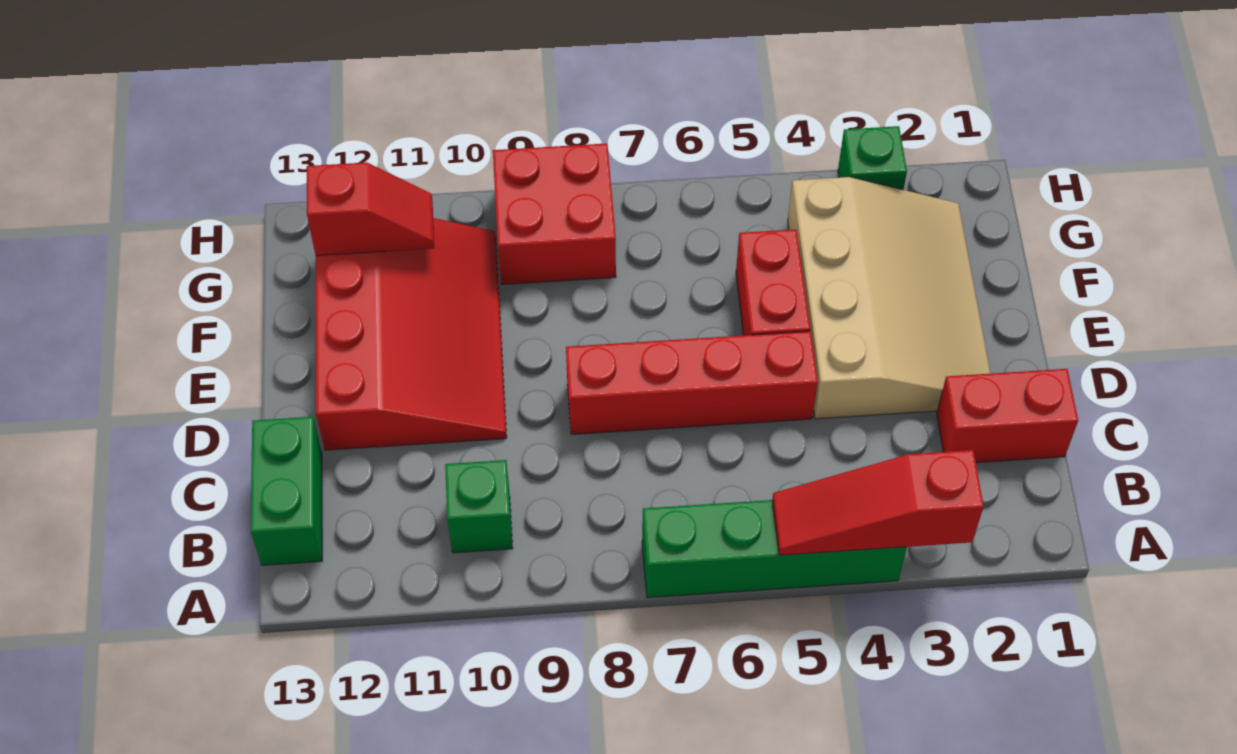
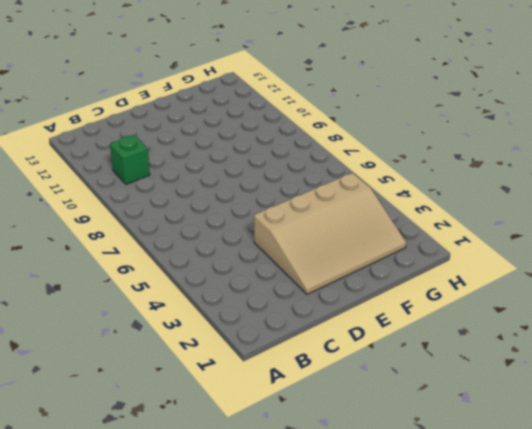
none -> green brick A4:A7 level 1
none -> green brick B13:C13 level 1
none -> red brick C1:C2 level 1

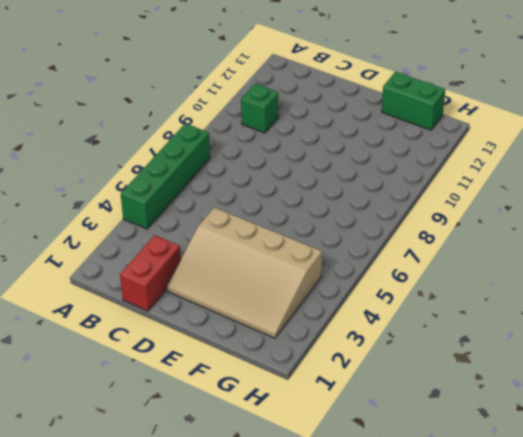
green brick F13:G13 level 1 -> green brick B13:C13 level 1
none -> red brick D5:D8 level 1
none -> red slope D10:G12 level 1 top 12
none -> red brick E5:F5 level 1

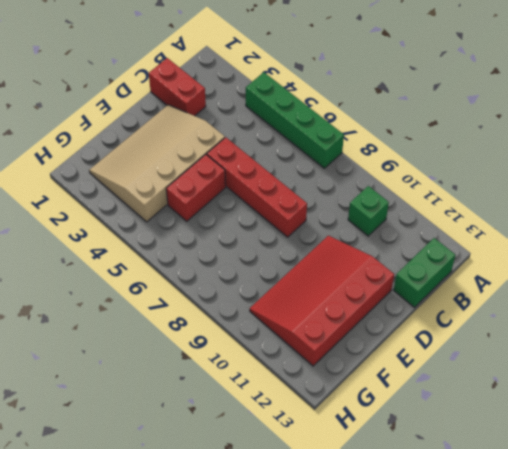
none -> red brick G8:H9 level 1
none -> green brick H3 level 1
none -> red slope A3:A5 level 2 top 3

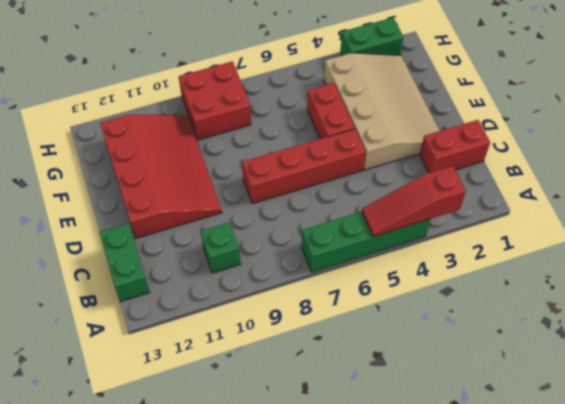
green brick H2:H3 level 1 -> green brick H3 level 1
none -> red slope G11:G12 level 2 top 12

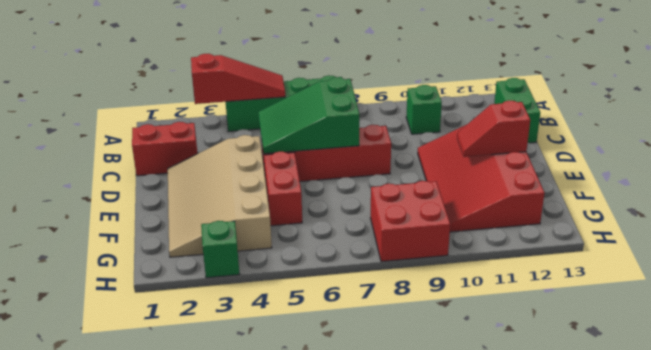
green slope C5:D7 level 2 top 7 -> none
red slope E11:E12 level 2 top 12 -> red slope G11:G12 level 2 top 12

